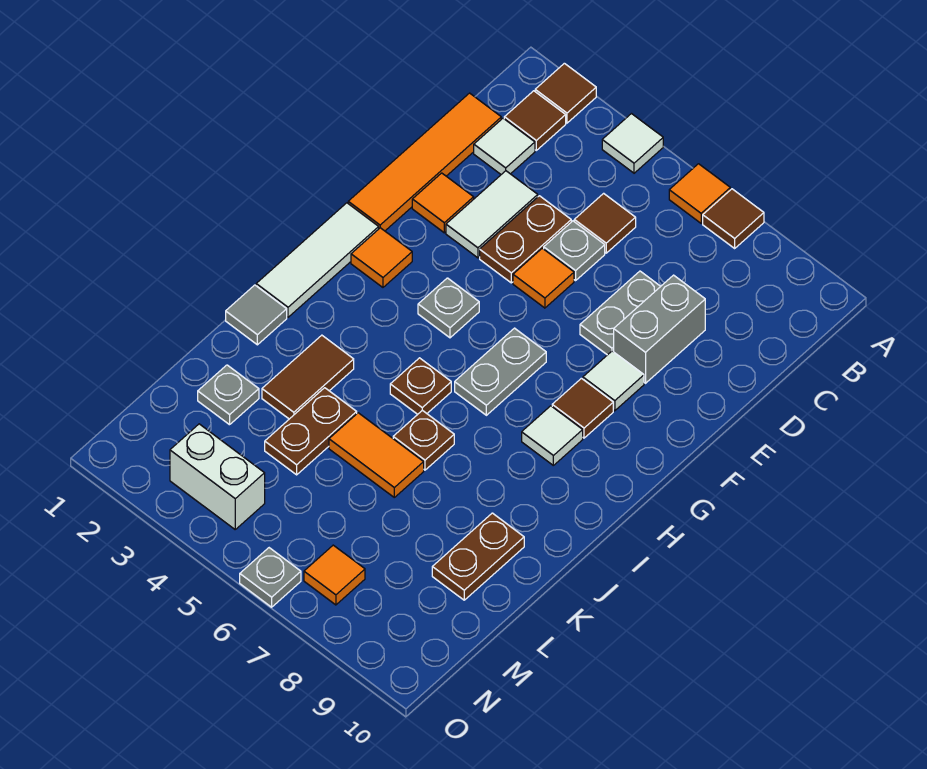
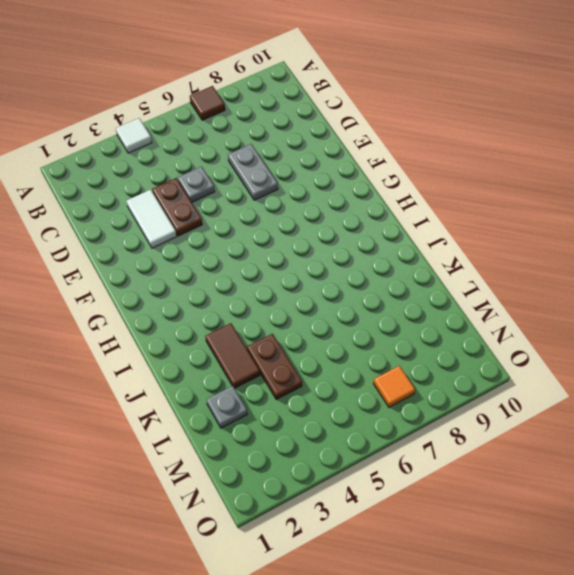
none -> brown tile A2 level 1
none -> orange tile A6 level 1
none -> brown tile B2 level 1
none -> orange tile C1:F1 level 1

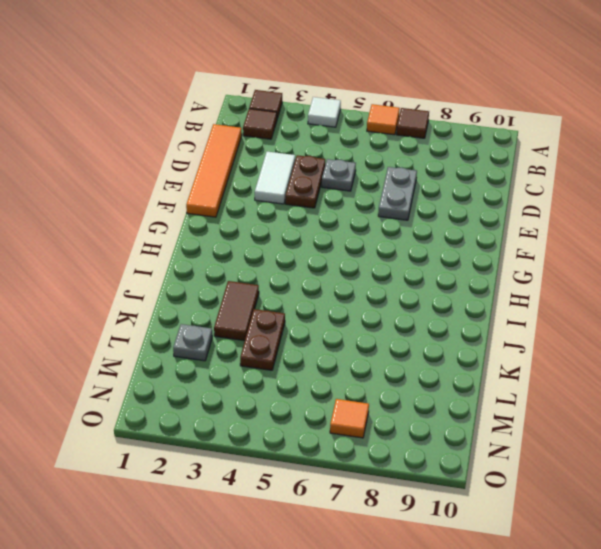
none -> white tile C2 level 1
none -> brown tile C5 level 1
none -> grey brick D8:E8 level 1
none -> orange tile E2 level 1

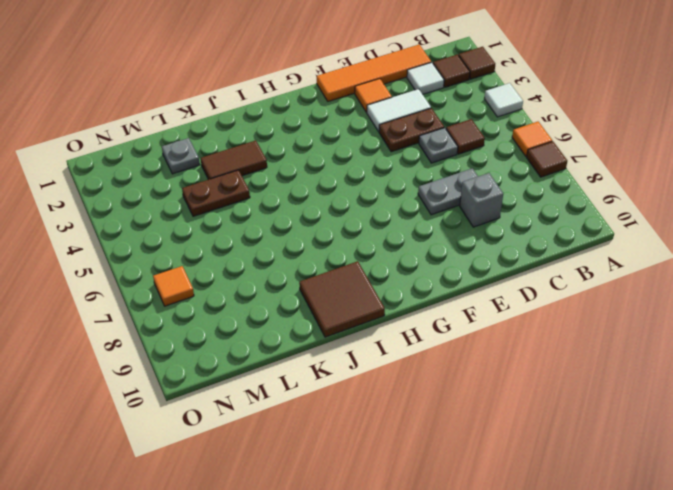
grey brick D8 level 1 -> grey brick D8:E8 level 1
brown tile I9:J10 level 1 -> none
none -> orange tile E5 level 1
none -> white tile F8 level 1
none -> white tile G1:I1 level 1
none -> orange tile G2 level 1

